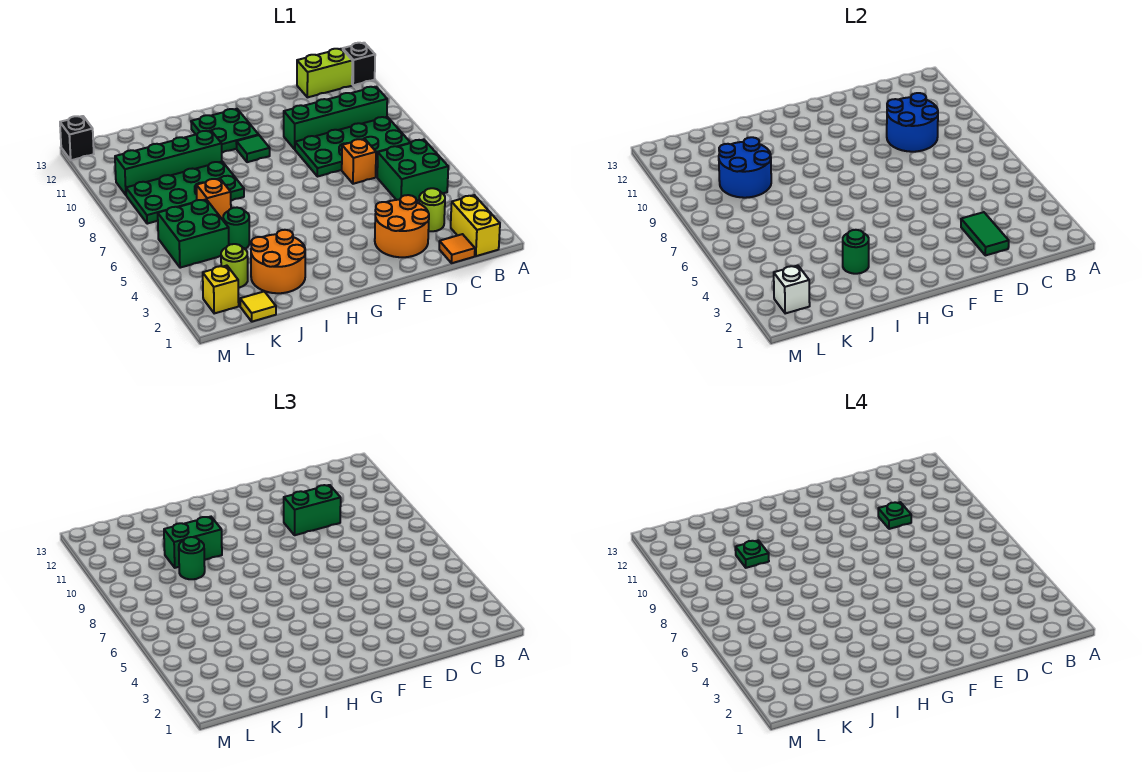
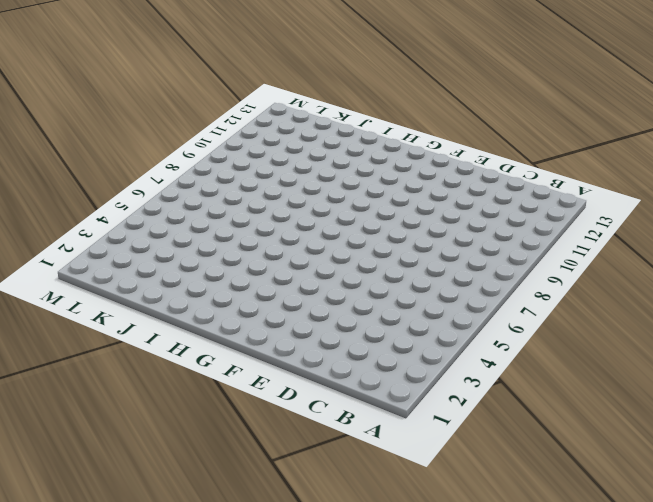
none -> black brick A13 level 1
none -> yellow brick B1:B2 level 1
none -> green brick B5:C6 level 1
none -> green plate B8:E9 level 1

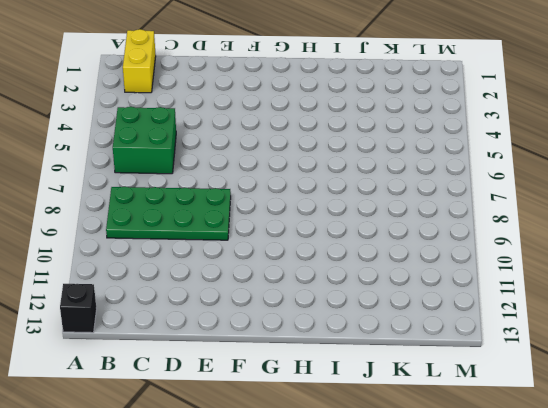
none -> green brick B10:E10 level 1
none -> lime brick B13:C13 level 1
none -> orange tile C1 level 1
none -> lime round brick C3 level 1

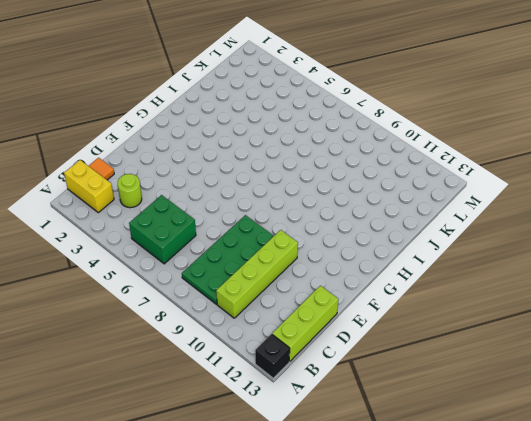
lime brick B10:E10 level 1 -> green brick B10:E10 level 1
lime brick B13:D13 level 1 -> lime brick B13:C13 level 1
none -> orange round brick D2:E3 level 1
none -> orange brick D7 level 1
none -> green tile G10 level 1
none -> green plate G11:H12 level 1

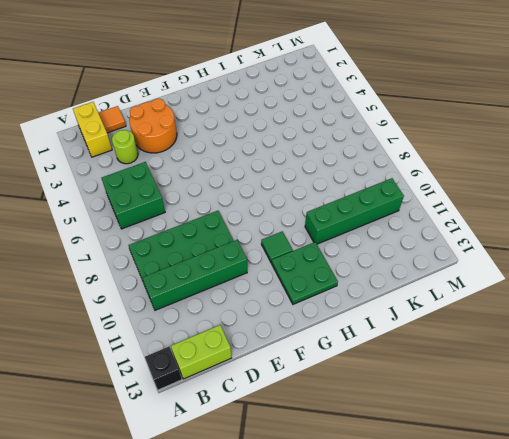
none -> orange brick D7 level 1
none -> orange round brick I2:J3 level 1
none -> green plate I8:L9 level 1
none -> green round brick J5 level 1

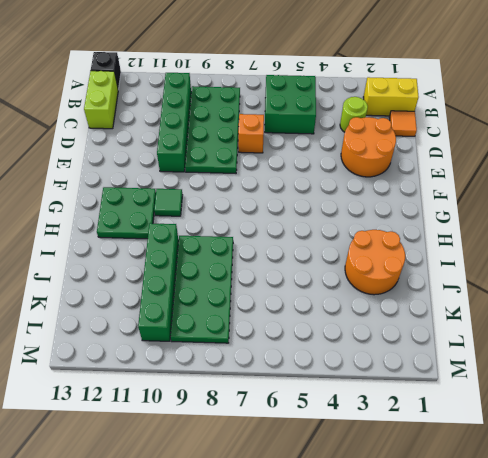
none -> green round brick J5 level 1
none -> orange brick J7 level 1
none -> yellow tile K1 level 1
none -> lime round brick K3 level 1

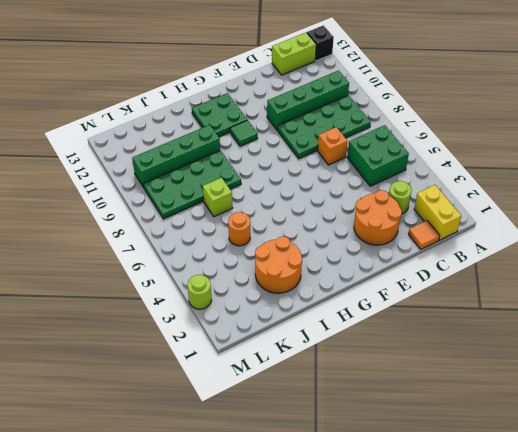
orange round brick J5 level 1 -> green round brick J5 level 1
lime brick J7 level 1 -> orange brick J7 level 1
lime round brick M3 level 1 -> lime round brick K3 level 1
none -> yellow tile K1 level 1
none -> green brick K5:L6 level 1
none -> yellow brick L2 level 1
none -> black brick M13 level 1

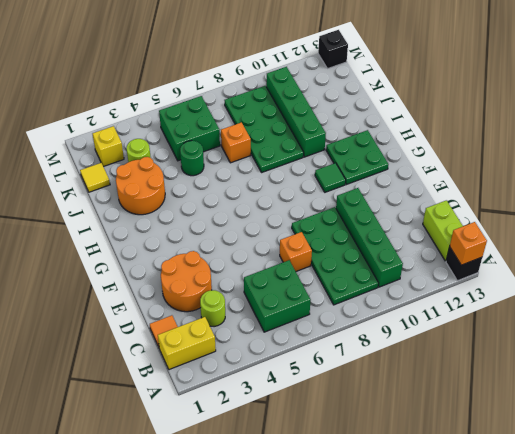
orange brick A13 level 2 -> none
none -> blue round brick C9:D10 level 2
none -> green tile D2:D3 level 2
none -> green round brick I3 level 2
none -> blue round brick J9:K10 level 2

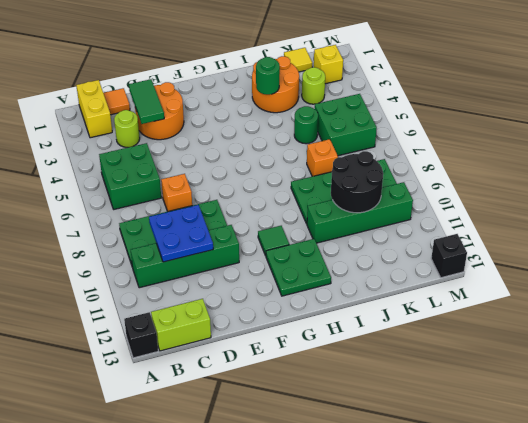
blue plate C9:D10 level 2 -> blue round brick C9:D10 level 2
black round brick J9:K10 level 2 -> blue round brick J9:K10 level 2
none -> white brick L2 level 2
none -> green brick D10:E10 level 3
none -> green brick I10:J10 level 3
none -> green round brick J9 level 3

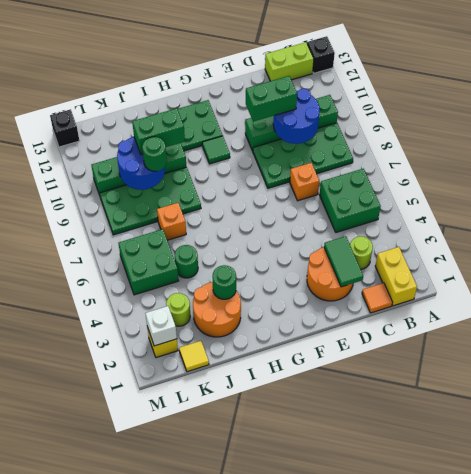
none -> green plate D10 level 4
none -> green plate J10 level 4

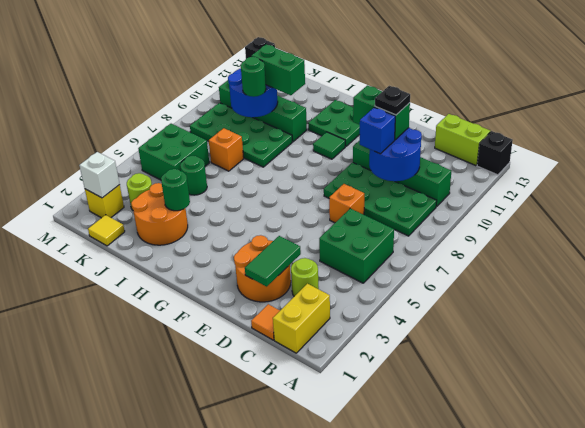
blue brick D9 level 3 -> none
black plate D10 level 4 -> green plate D10 level 4
none -> green plate J10 level 4

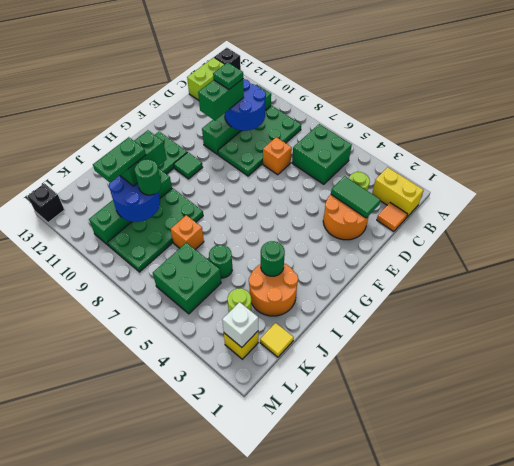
green plate J10:K10 level 4 -> green plate J10 level 4

